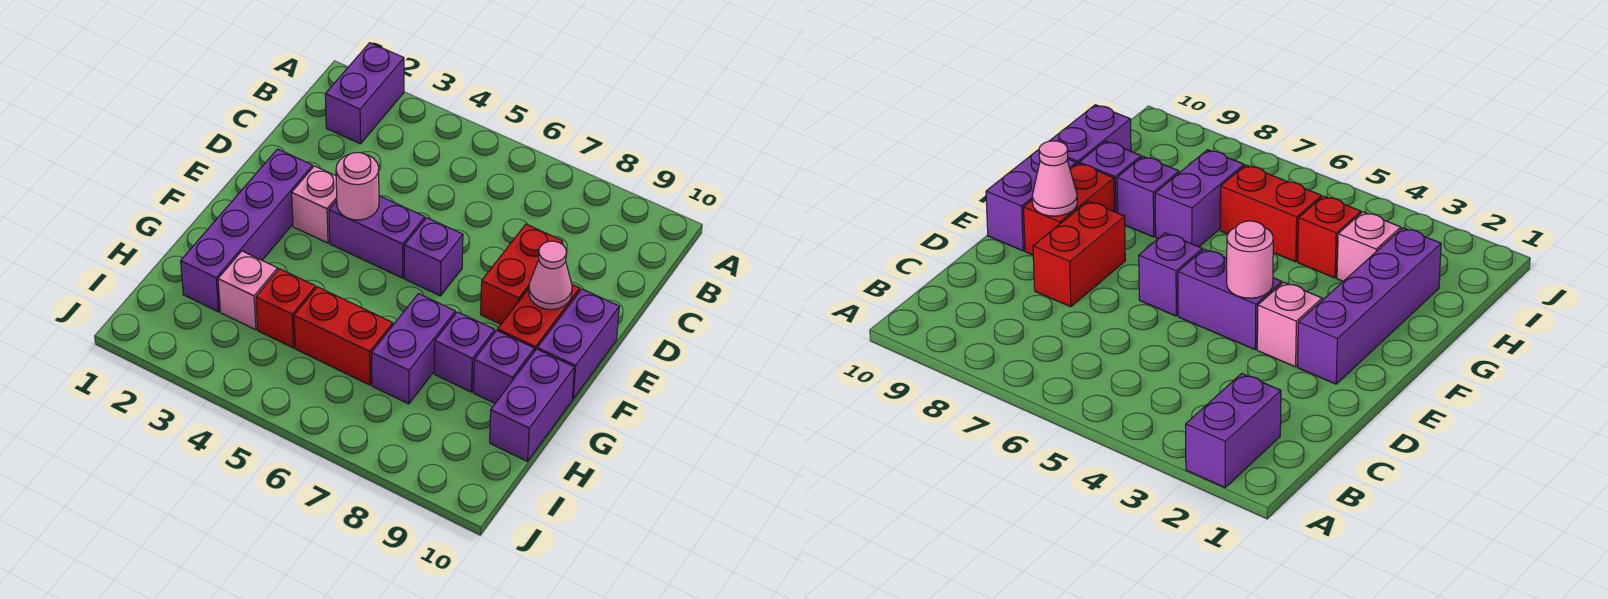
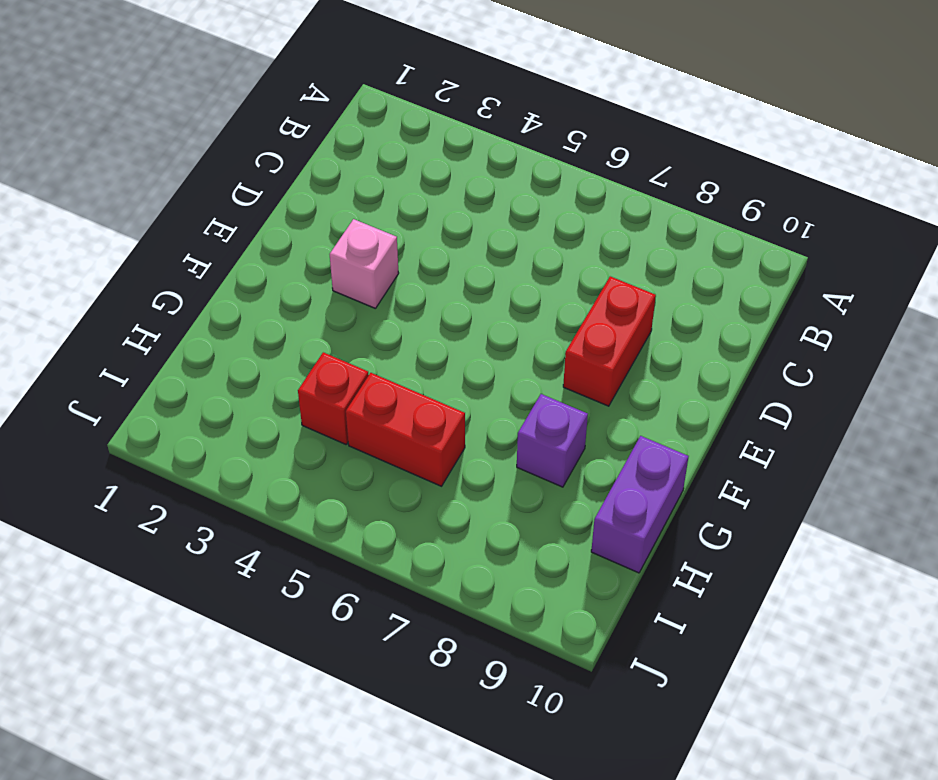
none -> purple brick A2:B2 level 1
none -> purple brick E2:H2 level 1
none -> purple brick E4:E5 level 1

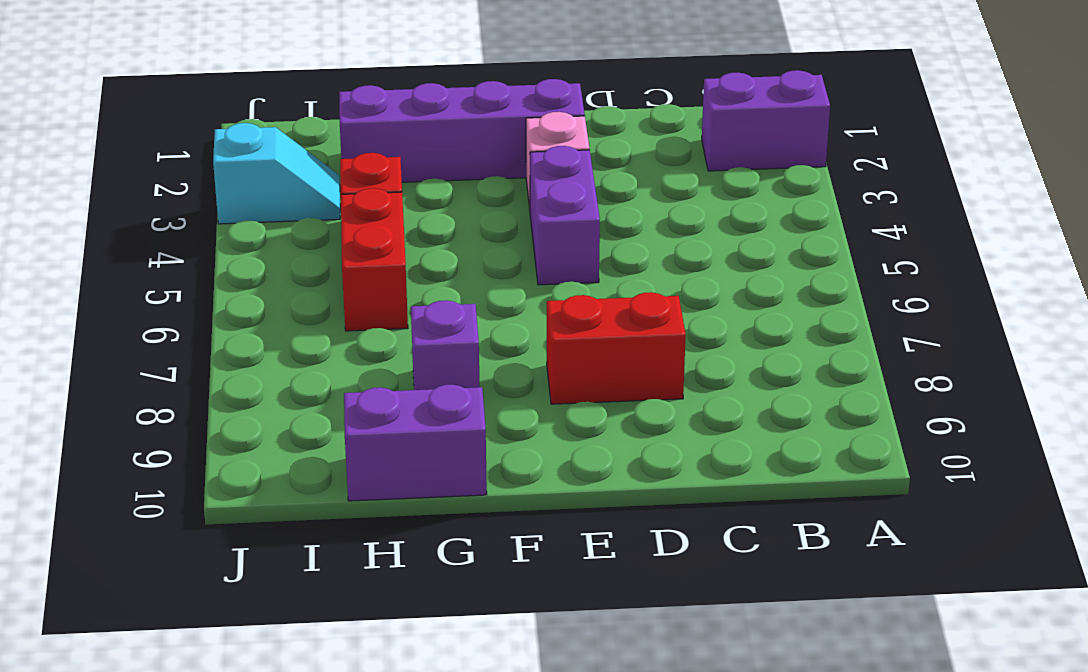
cyan slope I3:J3 level 1 top J -> none
none -> purple brick E6 level 1
none -> red brick E9:F9 level 1
none -> purple brick E10:F10 level 1

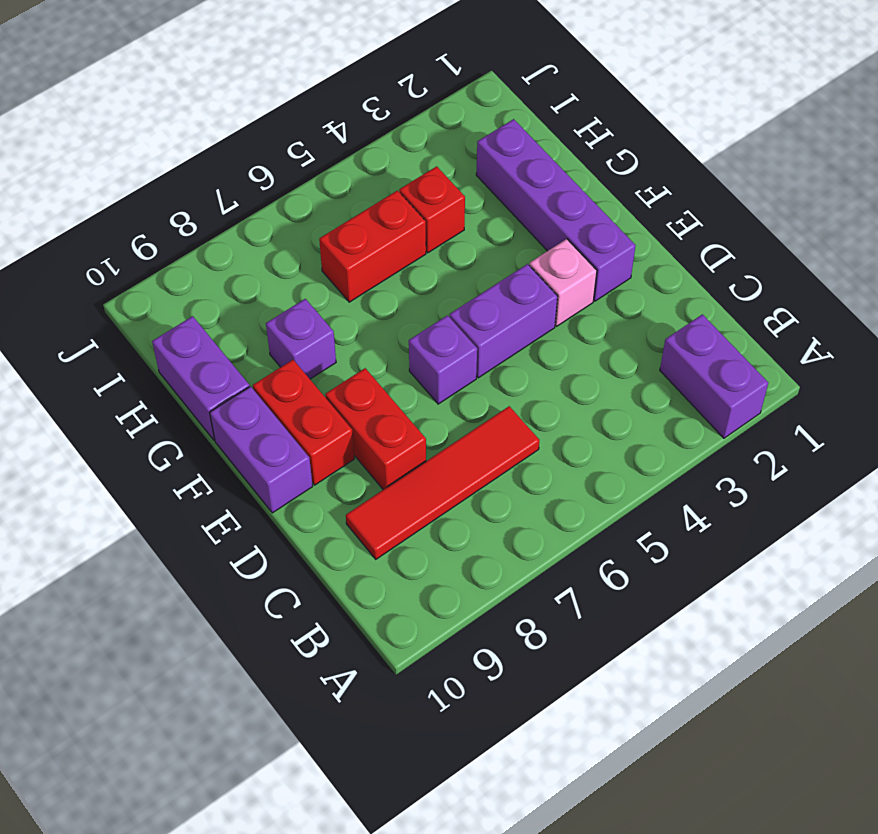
red tile C6:C9 level 1 -> none
none -> purple brick G7:H7 level 1
none -> purple brick G9 level 1
none -> pink brick H3 level 1

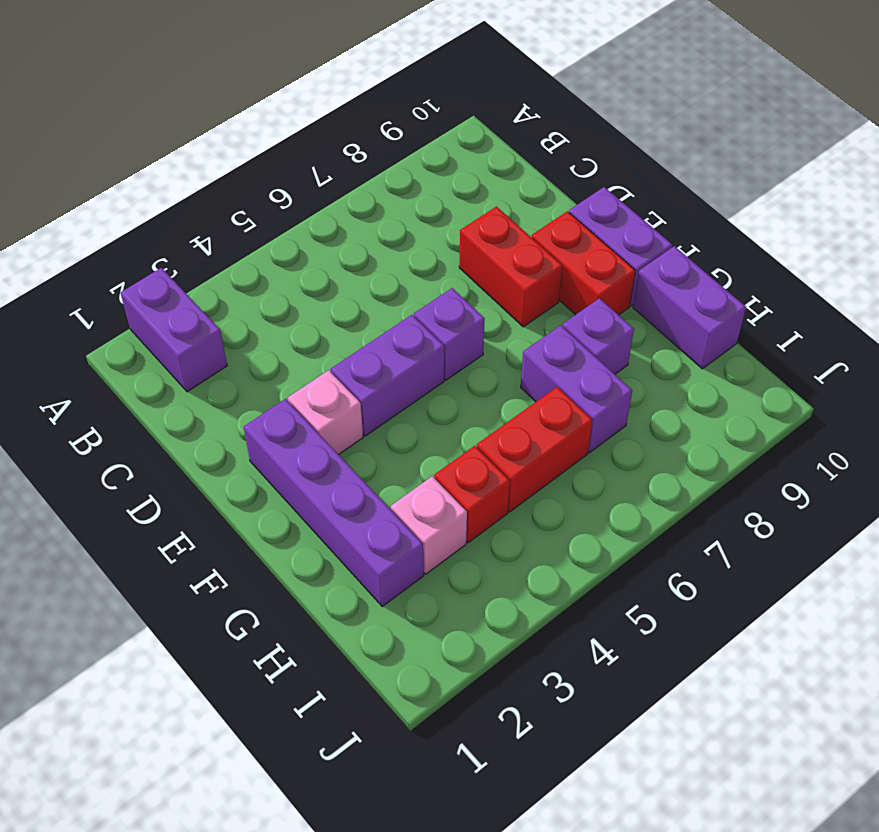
none -> purple brick G9 level 1
none -> pink round brick E4 level 2
none -> pink cone E9 level 2

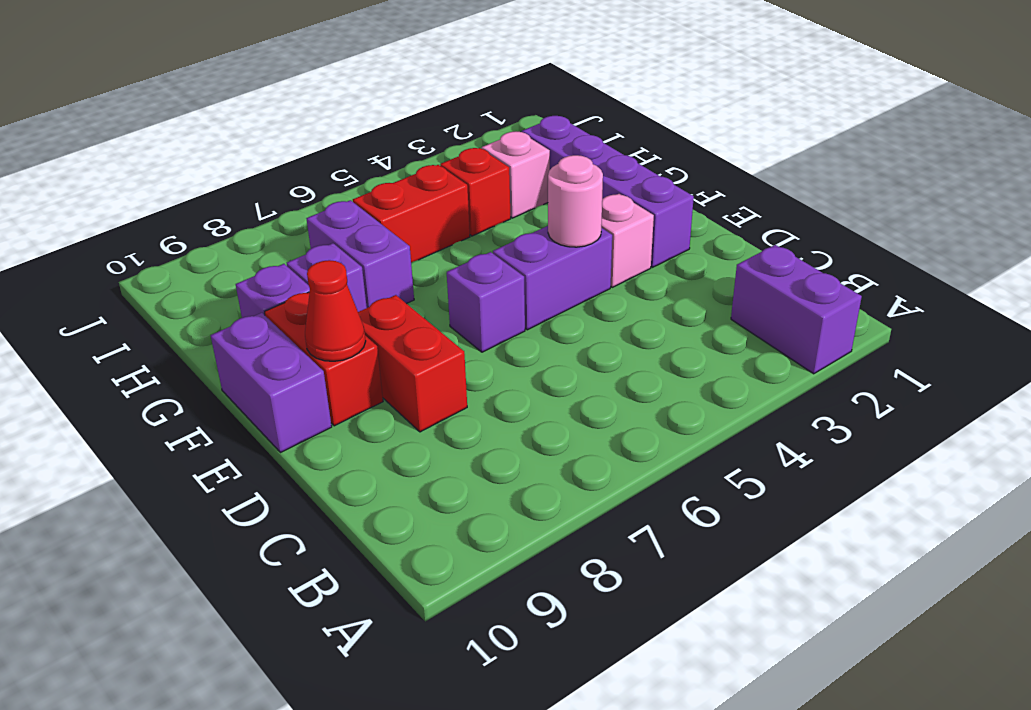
red cone E9 level 2 -> pink cone E9 level 2
none -> purple brick G10:H10 level 1

